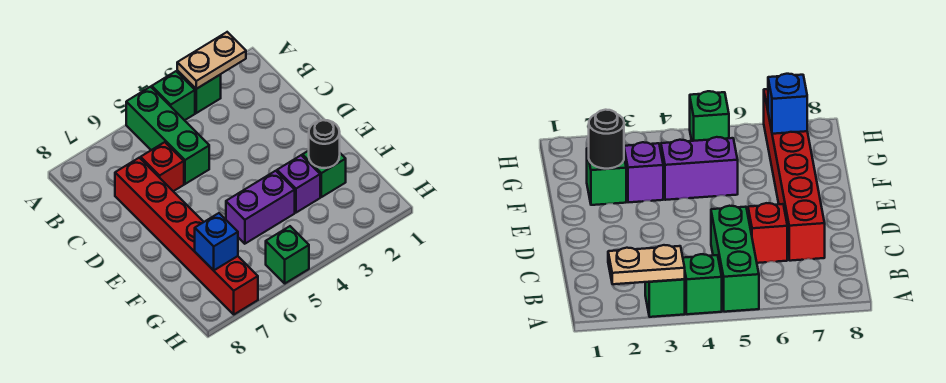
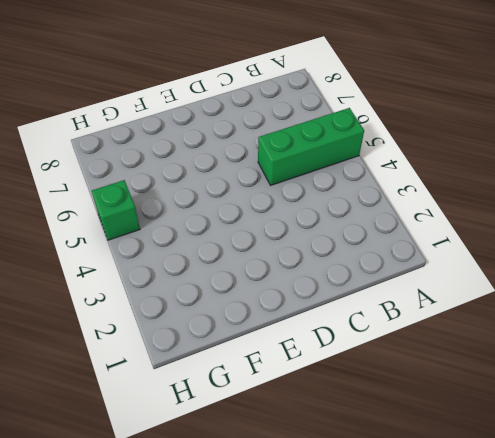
none -> green brick A3 level 1
none -> green brick A4 level 1
none -> red brick C6 level 1

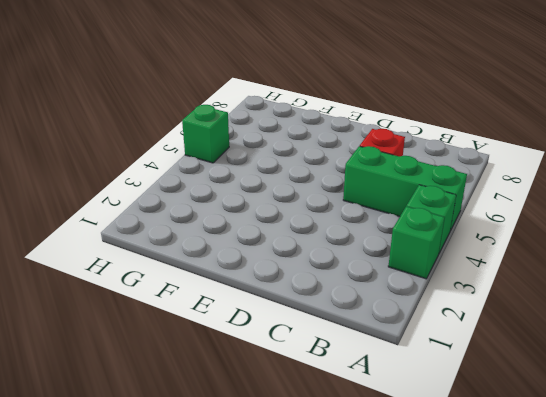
none -> red brick C7:H7 level 1
none -> green brick F2 level 1
none -> purple brick F3 level 1

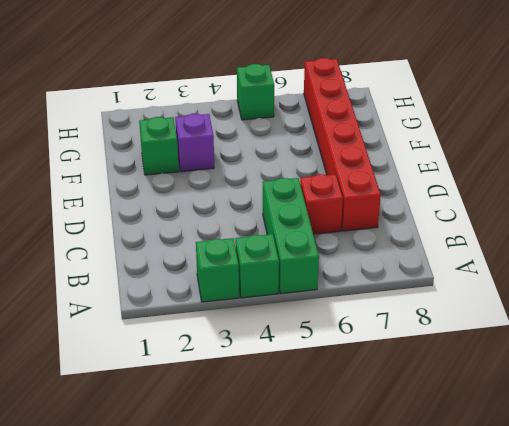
none -> purple brick F4:F5 level 1
none -> tan plate A2:A3 level 2
none -> black round brick F2 level 2

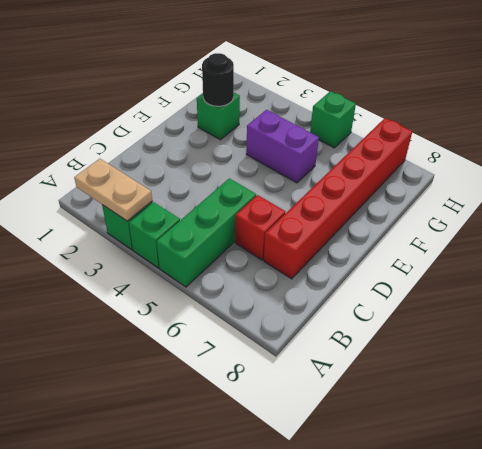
none -> purple brick F3 level 1
none -> blue brick G7 level 2

